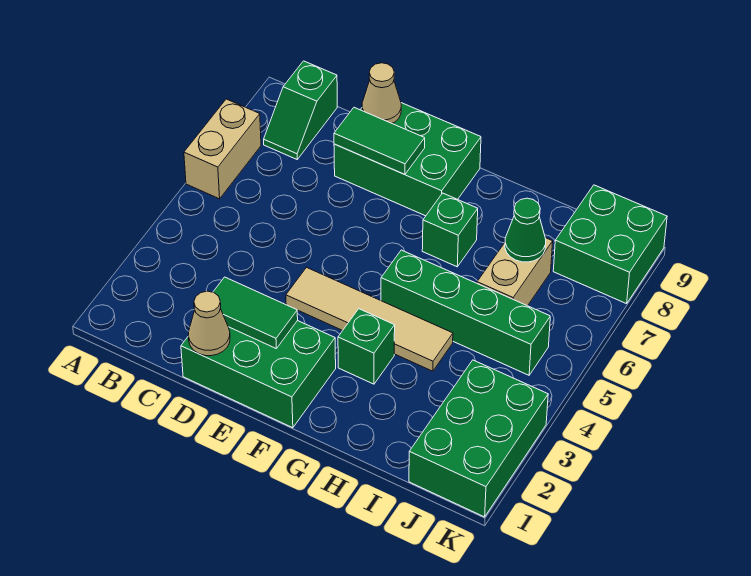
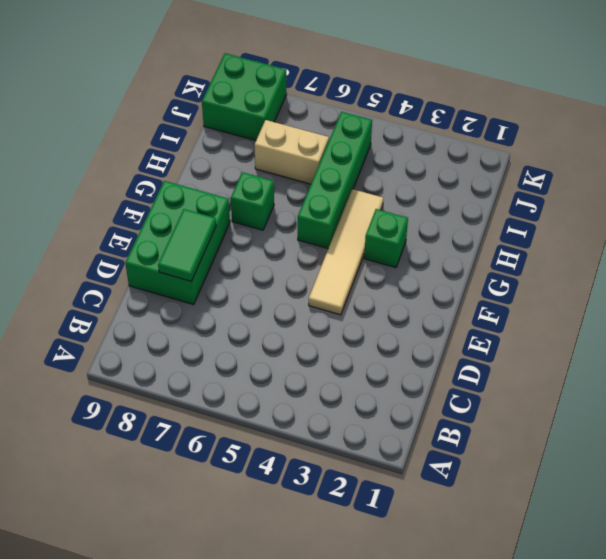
none -> tan brick A6:A7 level 1
none -> green slope B8:B9 level 1 top 9
none -> green brick D1:F2 level 1

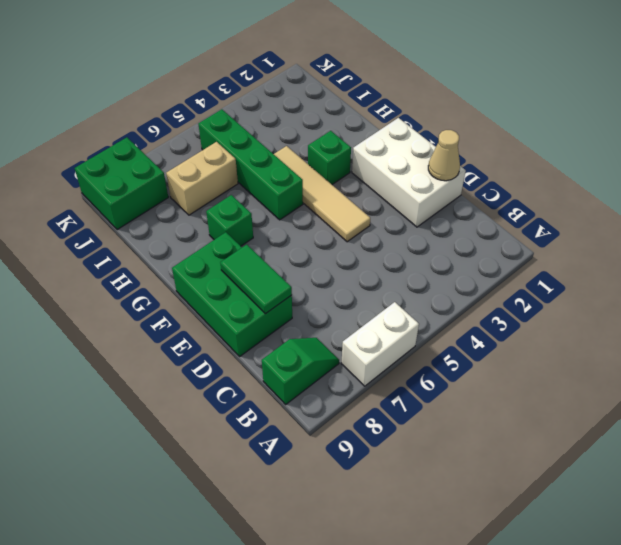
white brick A6:A7 level 1 -> tan brick A6:A7 level 1
white brick D1:F2 level 1 -> green brick D1:F2 level 1
none -> green brick J1:K3 level 1
none -> green tile D2:E2 level 2
none -> tan cone D9 level 2

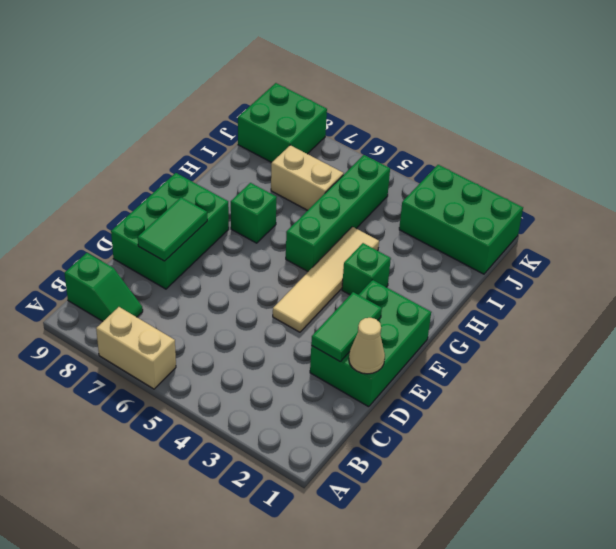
none -> tan cone D9 level 2
none -> green cone I7 level 2

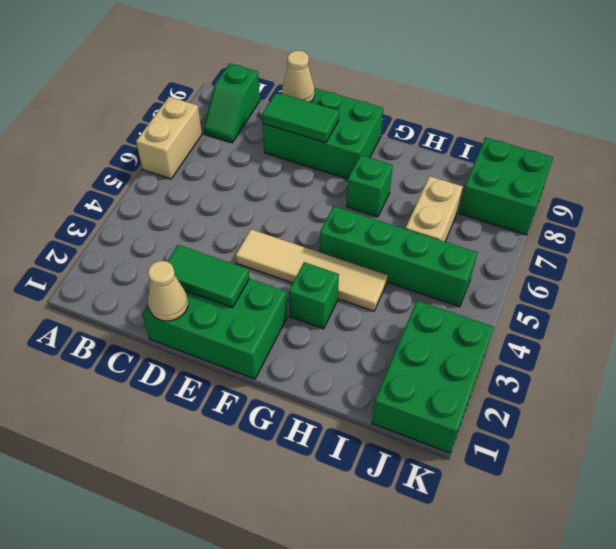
none -> green cone I7 level 2

